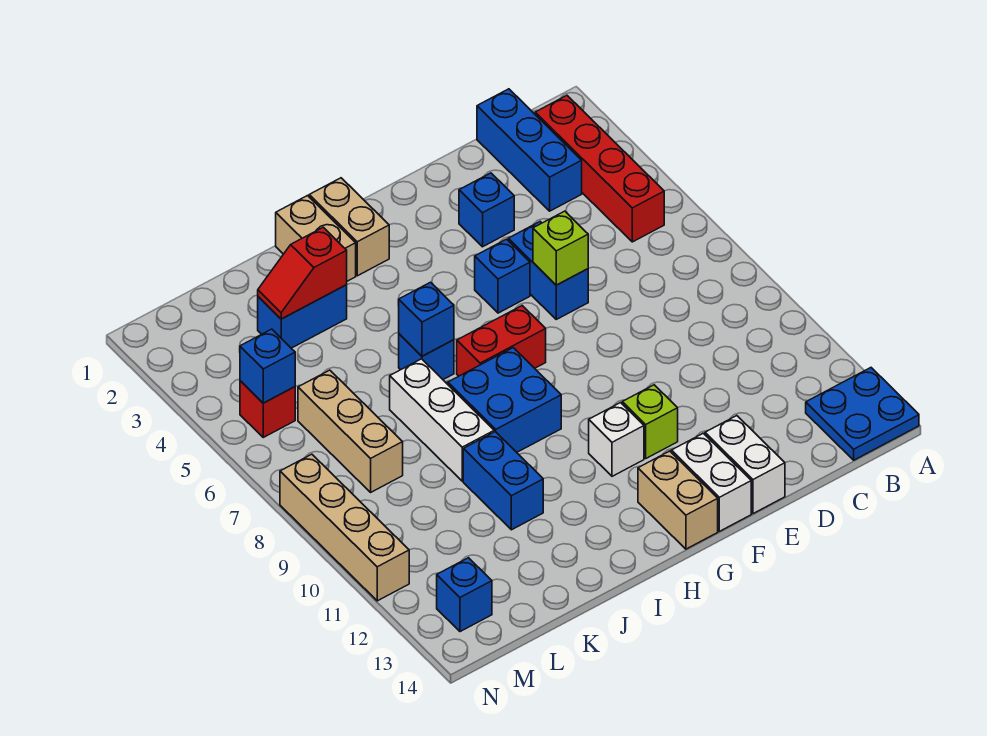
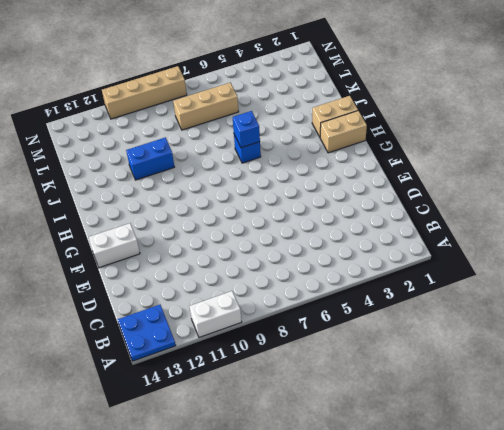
white brick A10:A11 level 1 -> white brick E13:E14 level 1
none -> red brick B2:B5 level 1
none -> blue brick C1:C3 level 1
none -> blue brick E3 level 1

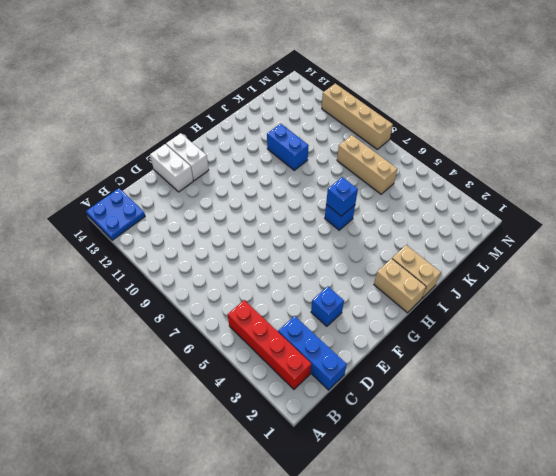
none -> blue brick E5:E6 level 1
none -> blue brick F5 level 1
none -> lime brick F11 level 1

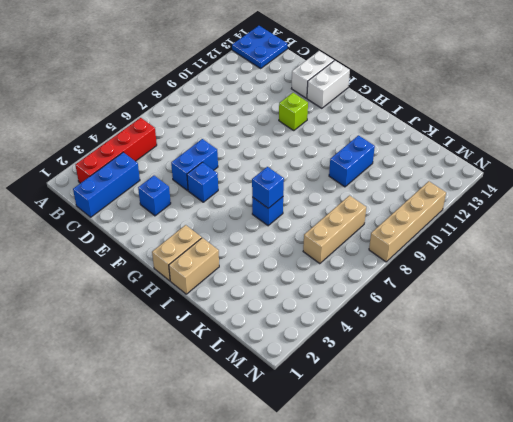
none -> red brick G7:H7 level 1
none -> white brick G11 level 1
none -> tan brick G13:G14 level 1

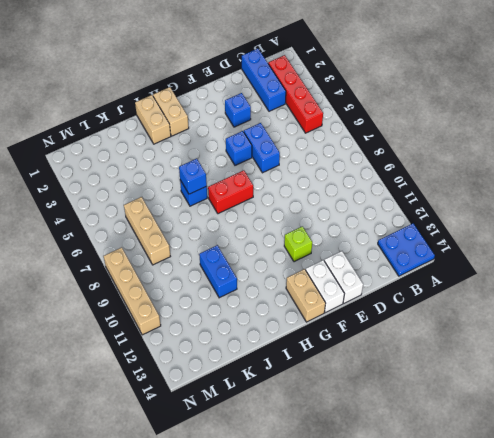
none -> white brick G11 level 1
none -> blue brick H8:I9 level 1
none -> blue brick J3:K3 level 1

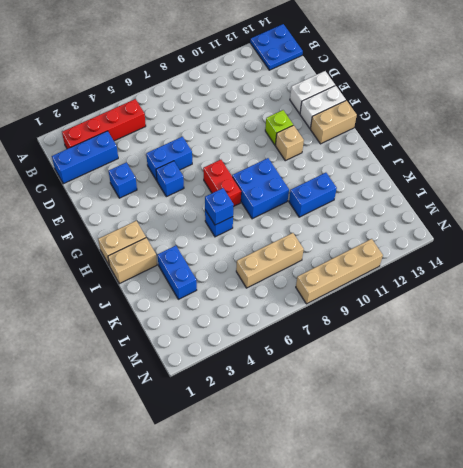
tan brick G11 level 1 -> white brick G11 level 1
none -> white brick J7:J9 level 1
none -> red brick M5 level 1
none -> blue brick M13 level 1

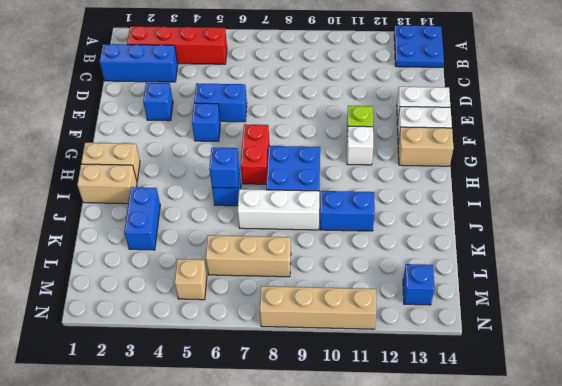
tan brick M5 level 1 -> red brick M5 level 1
none -> lime brick E6 level 2
none -> red slope J3:K3 level 2 top J
none -> blue brick M5 level 2

